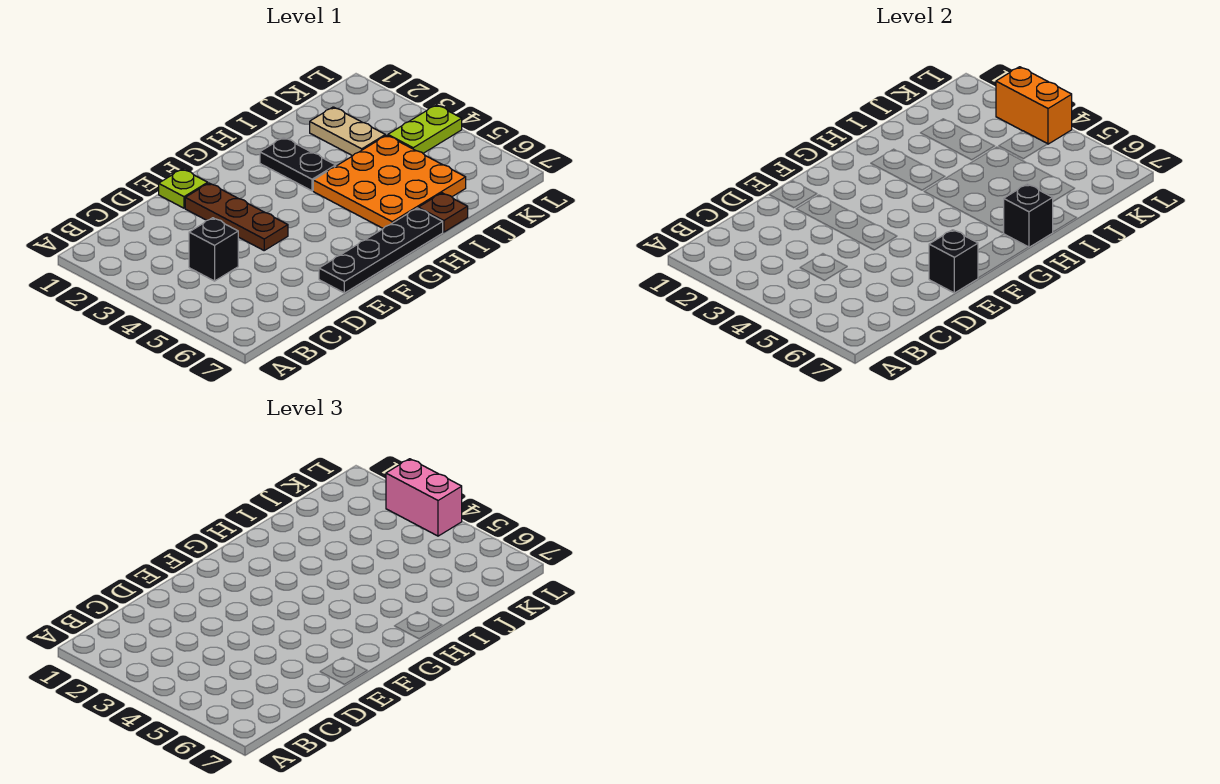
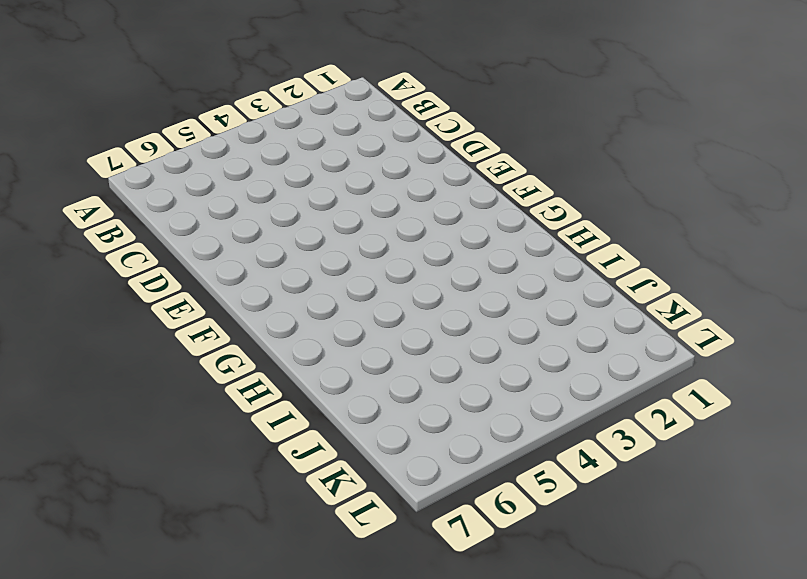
none -> black brick C4 level 1
none -> lime plate E1 level 1
none -> brown plate E2:E4 level 1

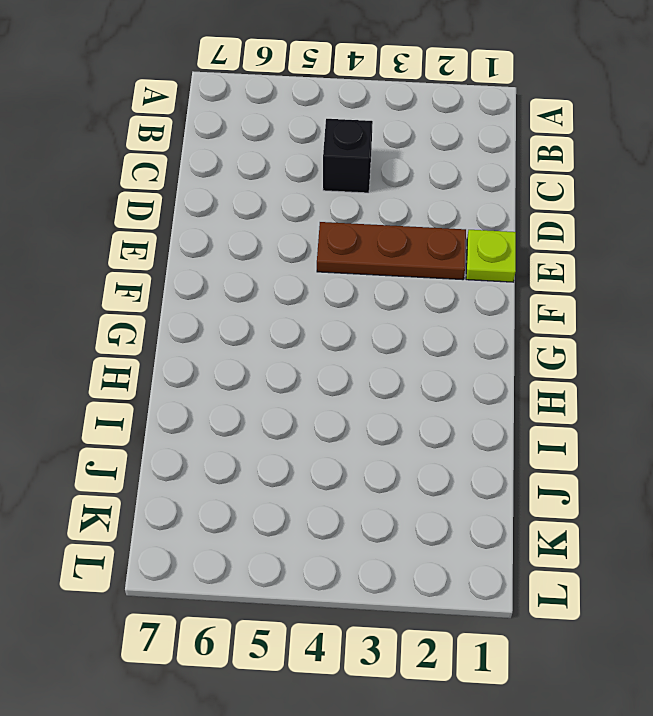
none -> black plate E7:H7 level 1
none -> black plate H2:H3 level 1
none -> orange plate H4:J6 level 1

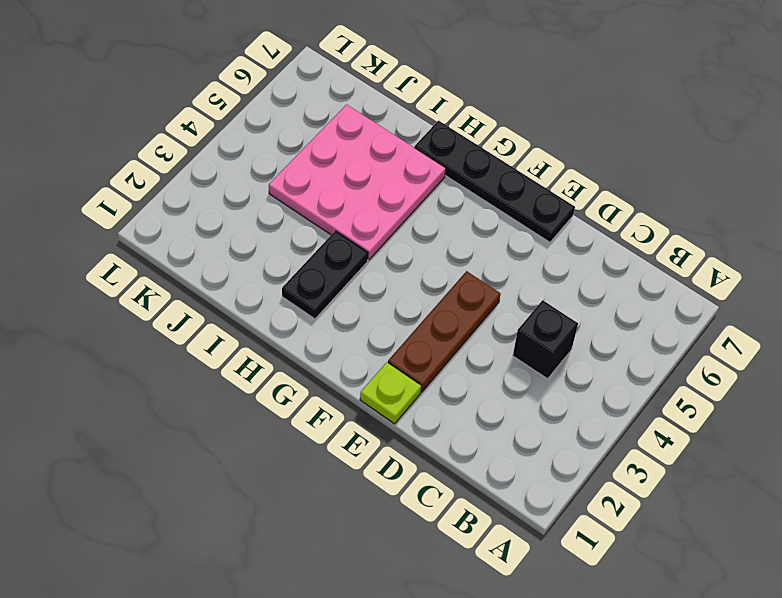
pink plate H4:J6 level 1 -> orange plate H4:J6 level 1
none -> brown plate I7 level 1
none -> tan plate J2:J3 level 1
none -> lime plate K4:L4 level 1

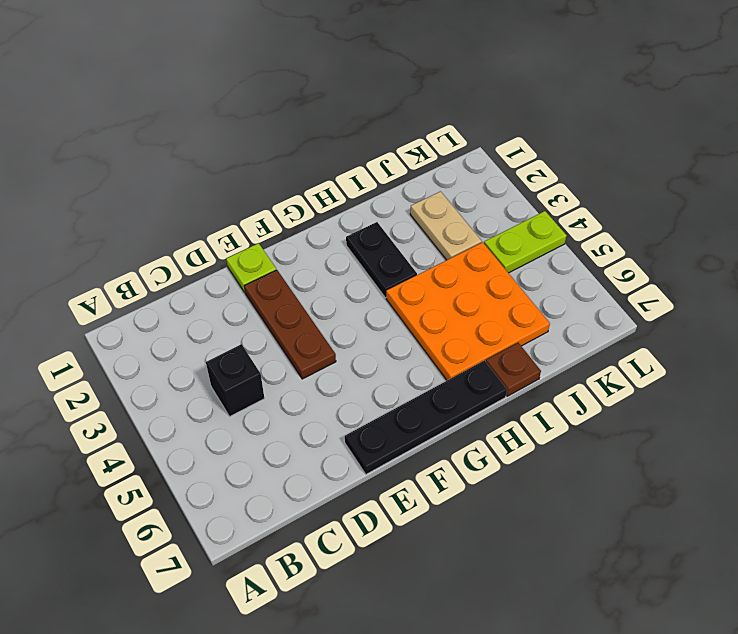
none -> black brick E7 level 2
none -> black brick H7 level 2
none -> orange brick L3:L4 level 2

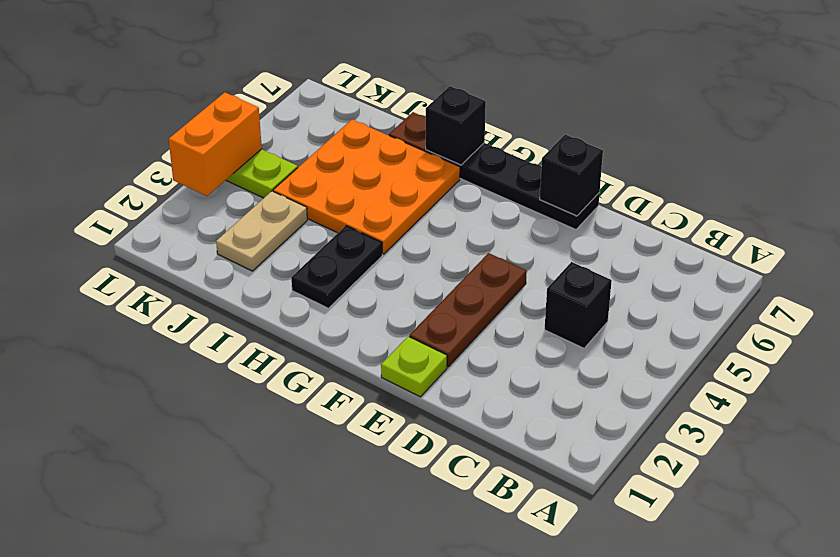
none -> pink brick L3:L4 level 3

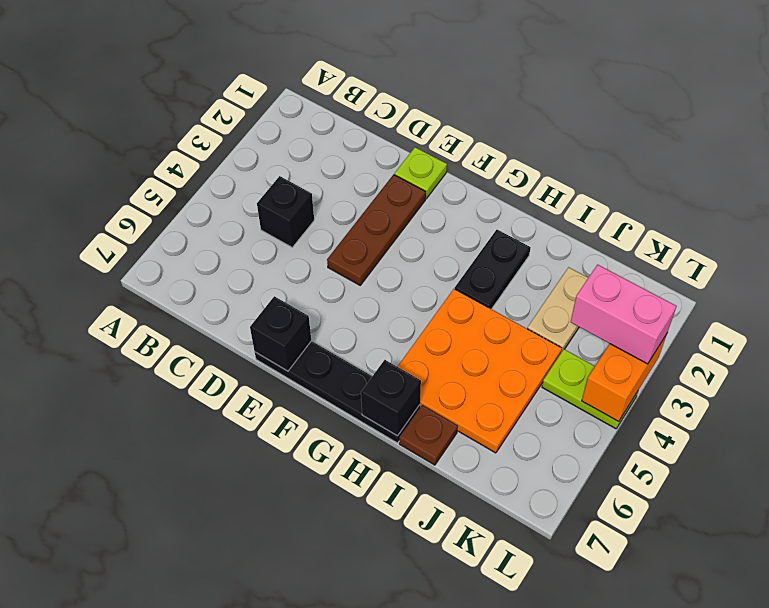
pink brick K3:L3 level 3 -> pink brick L3:L4 level 3

